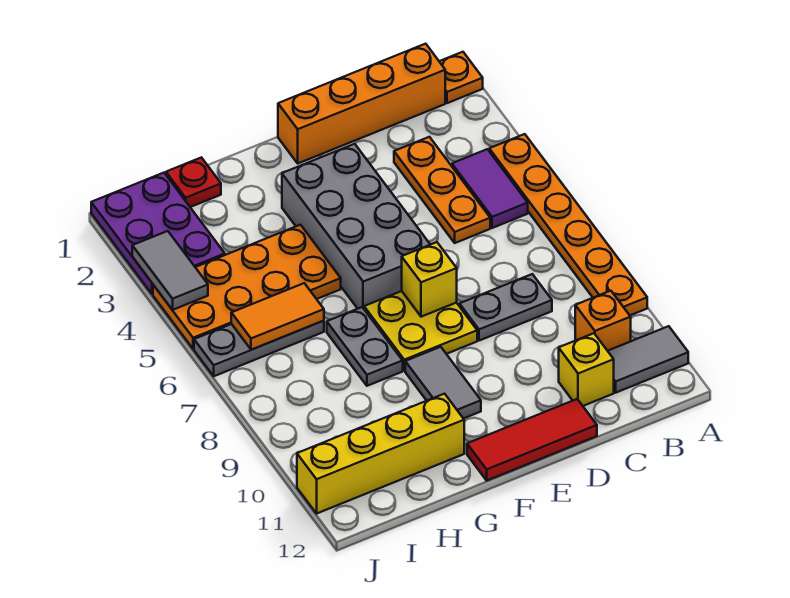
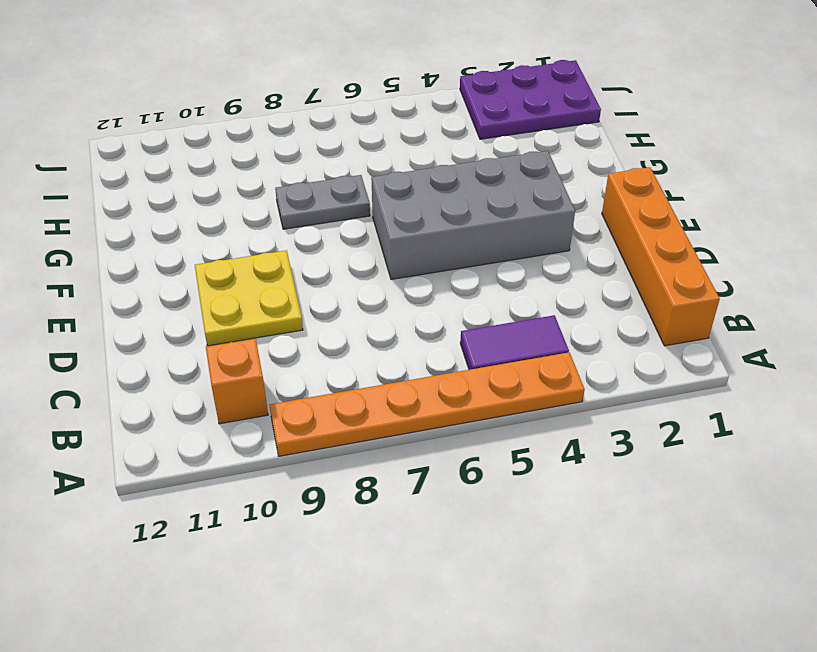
yellow plate D9:E10 level 1 -> yellow plate E7:F8 level 1
none -> orange plate A1 level 1
none -> grey tile A11:B11 level 1
none -> orange plate C3:C5 level 1

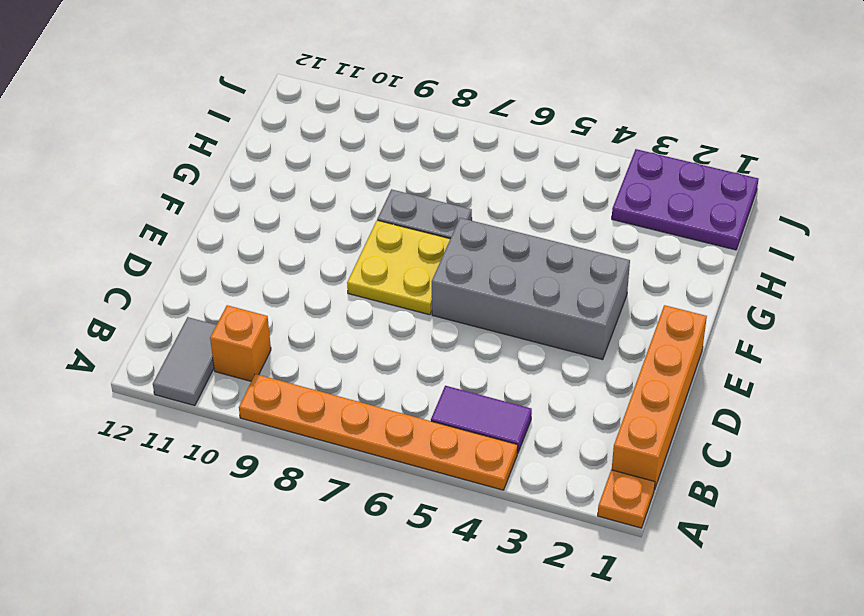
none -> orange plate C3:C5 level 1
none -> grey plate C8:D8 level 1
none -> yellow brick C11 level 1

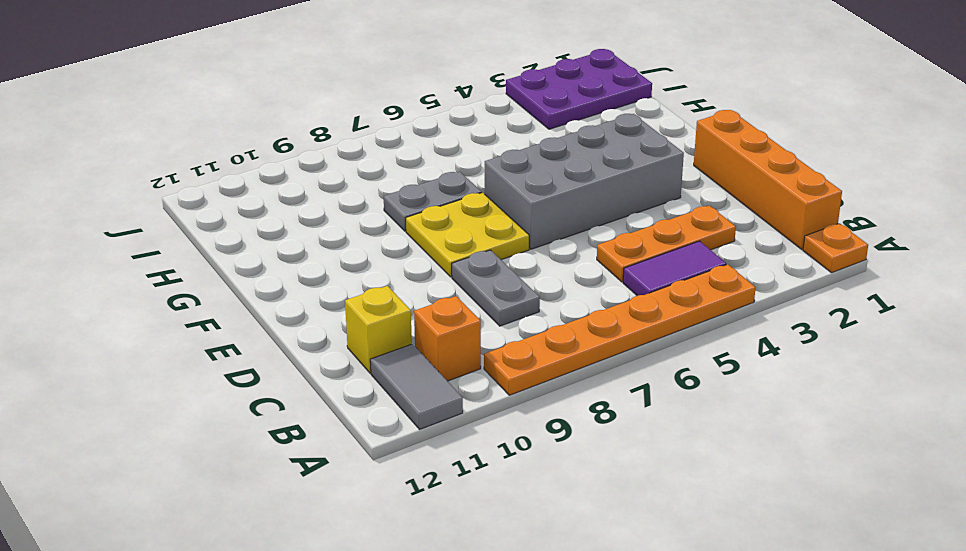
none -> red tile D12:F12 level 1
none -> grey tile F9:F10 level 1
none -> orange plate G4:J5 level 1

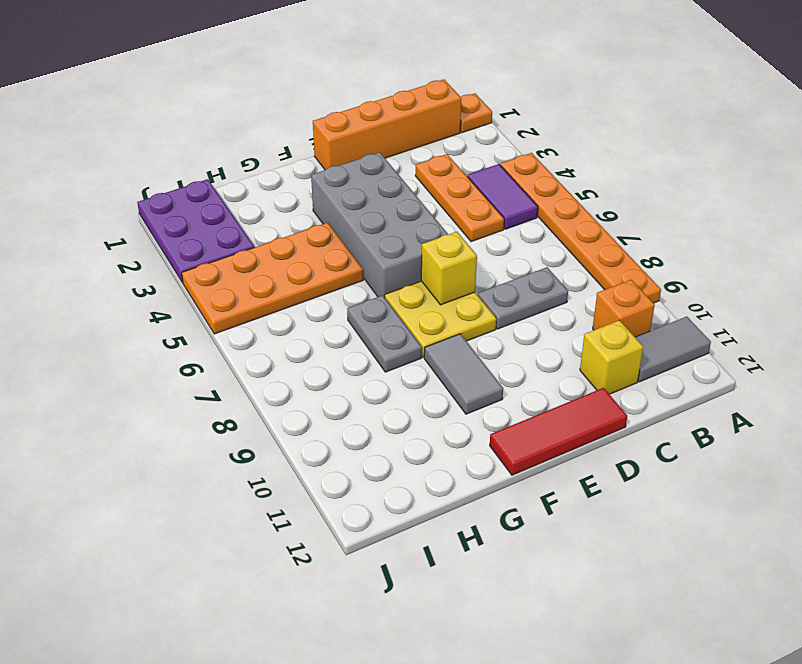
none -> yellow brick G11:J11 level 1
none -> red plate H1 level 1
none -> grey plate H6:J6 level 1

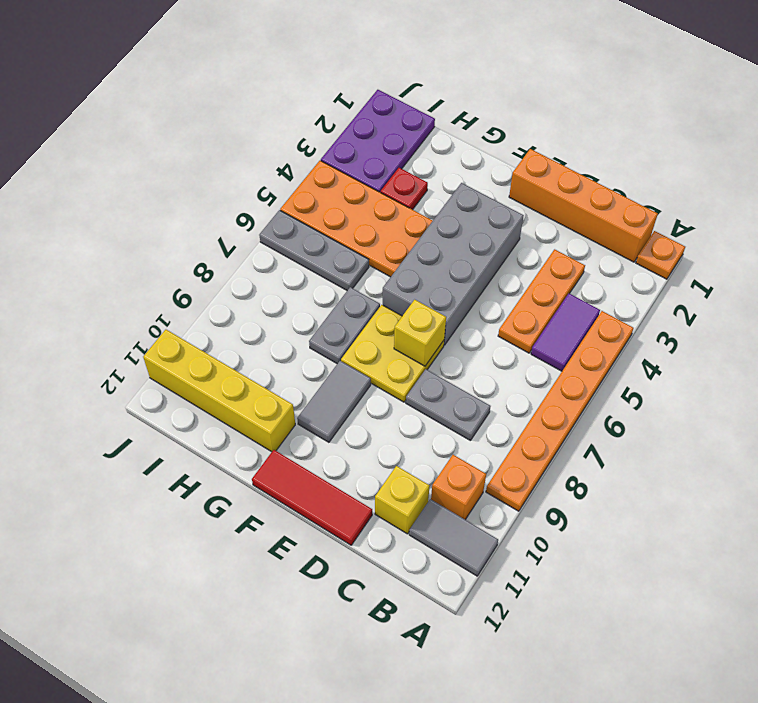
red plate H3 level 1 -> red plate H1 level 1
none -> orange tile H6:I6 level 2
none -> grey tile J3:J4 level 2

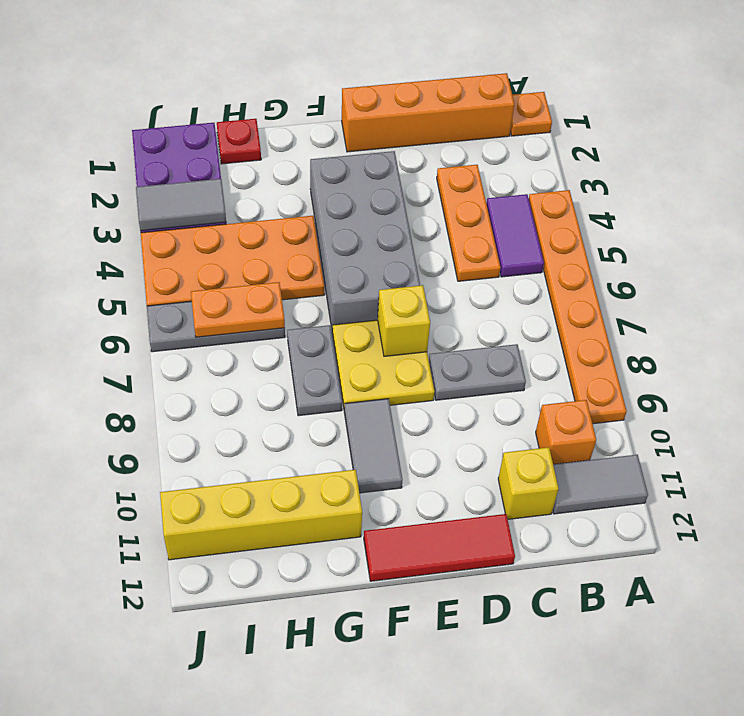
orange plate H6:I6 level 2 -> orange tile H6:I6 level 2
grey tile I3:J3 level 2 -> grey tile J3:J4 level 2

